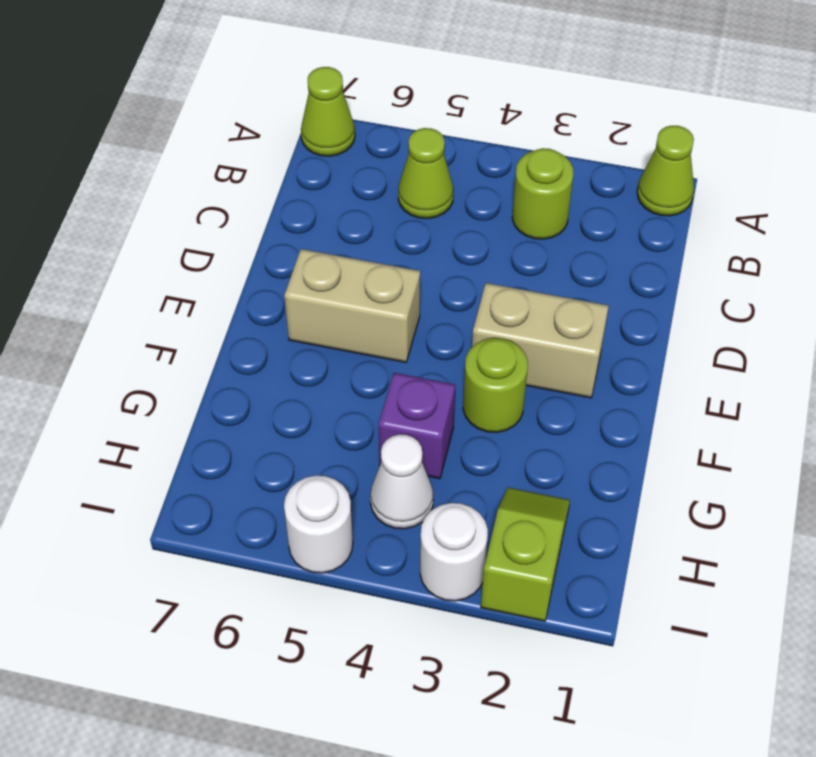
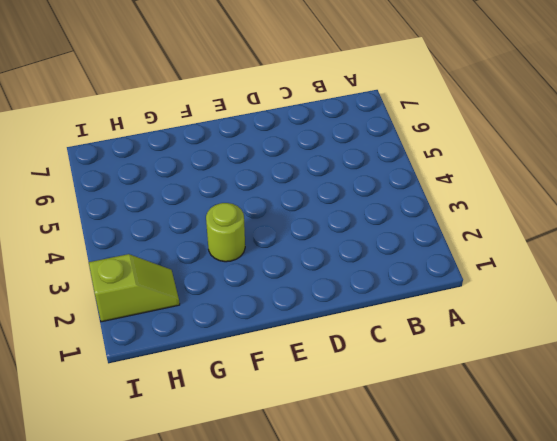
none -> lime cone A1 level 1
none -> lime cone A7 level 1
none -> lime round brick B3 level 1

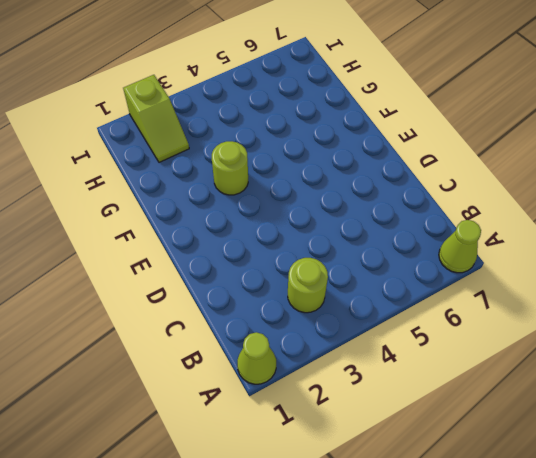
none -> lime cone B5 level 1
none -> tan brick E2:E3 level 1
none -> tan brick E5:E6 level 1

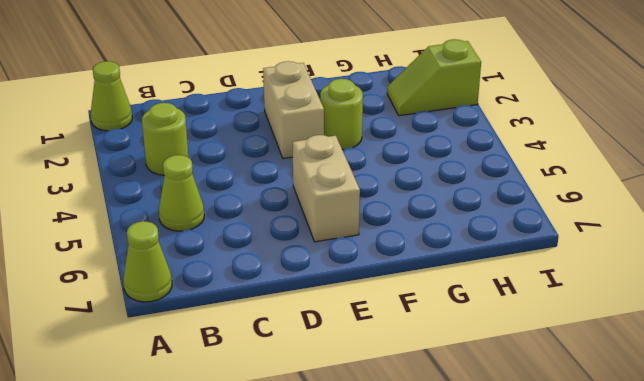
none -> purple brick G4 level 1
none -> white cone H4 level 1
none -> white round brick I3 level 1

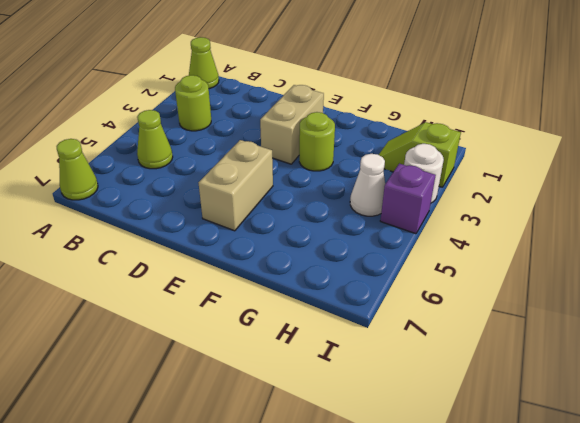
purple brick I4 level 1 -> purple brick G4 level 1
none -> white round brick I5 level 1

